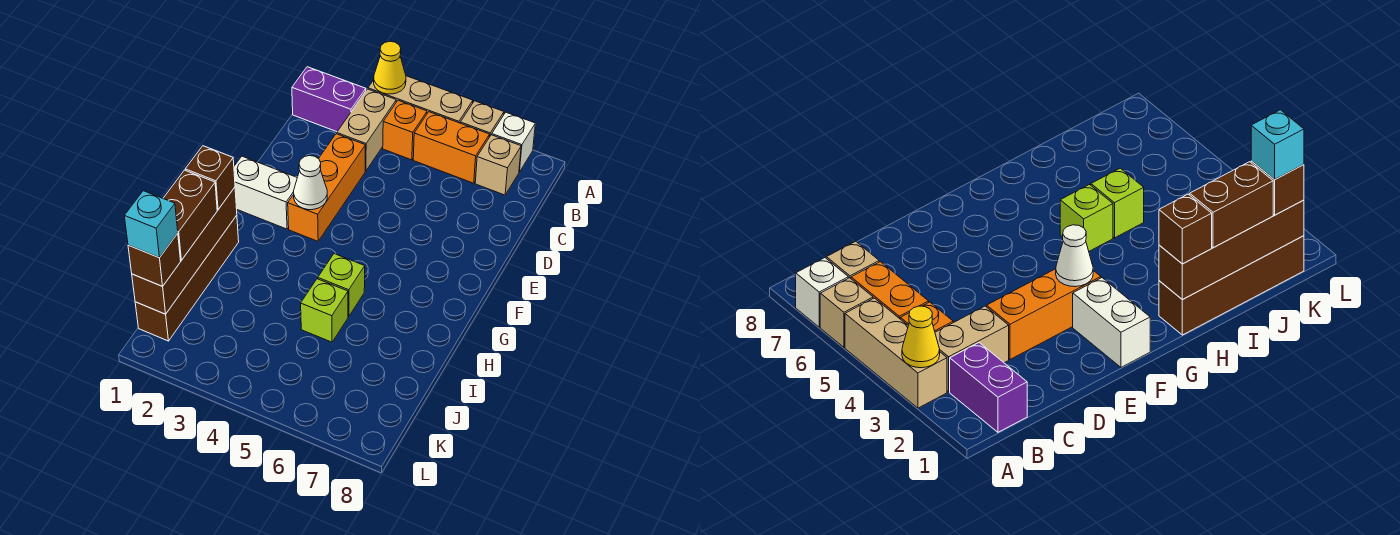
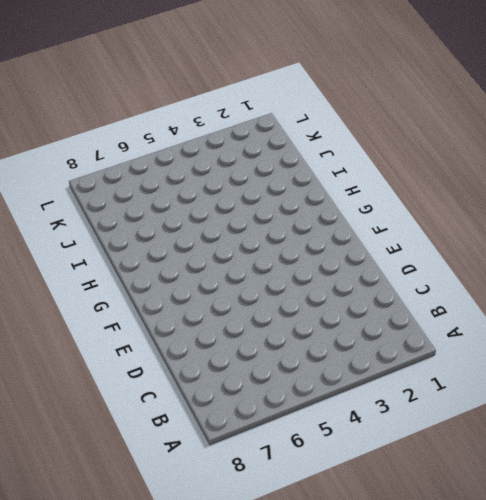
none -> tan brick A3:A5 level 1
none -> tan brick A6 level 1
none -> white brick A7 level 1

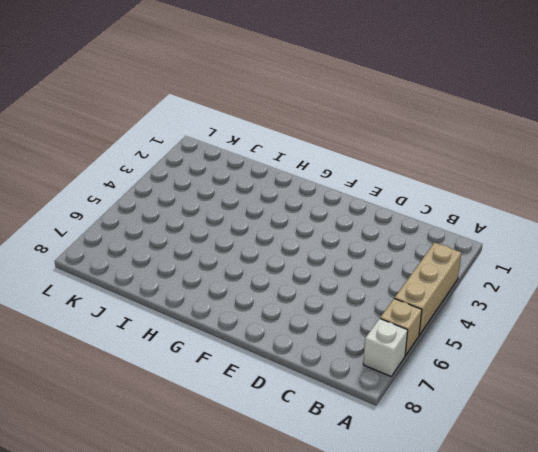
none -> purple brick B1:B2 level 1
none -> tan brick B3:C3 level 1
none -> orange brick B4 level 1

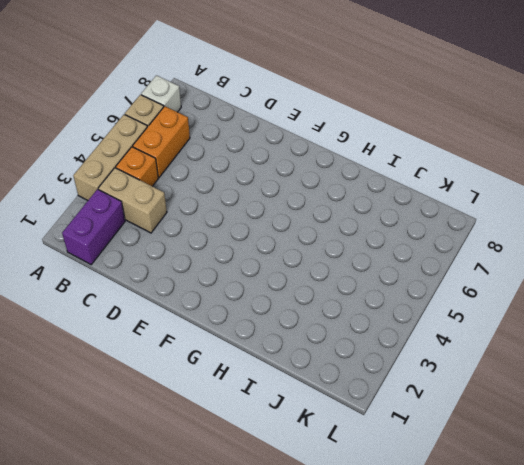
none -> tan brick B7 level 1
none -> orange brick D3:F3 level 1
none -> white brick F1:F2 level 1

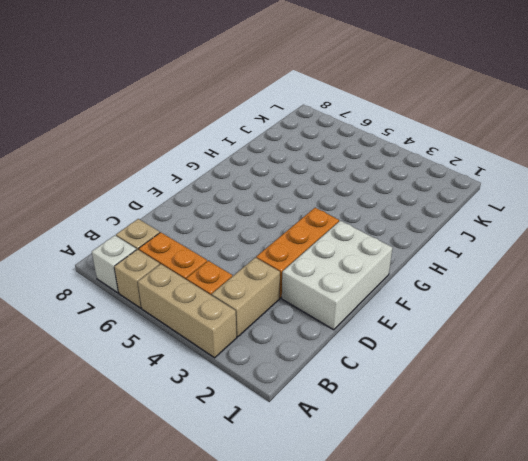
white brick D1:F2 level 1 -> white brick F1:F2 level 1
none -> purple brick B1:B2 level 1
none -> brown brick H1:K1 level 1
none -> lime brick H5 level 1

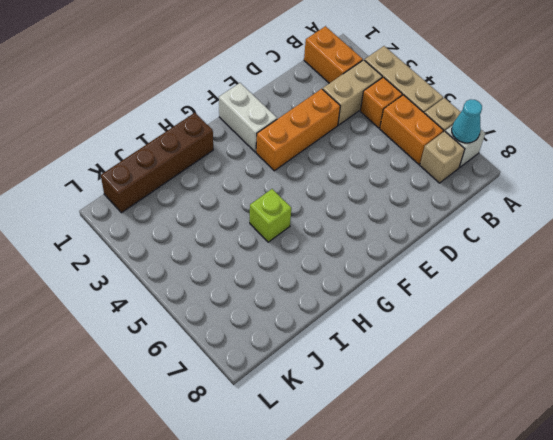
cyan cone A7 level 2 -> none
orange brick B1:B2 level 1 -> purple brick B1:B2 level 1
none -> lime brick I5 level 1
none -> yellow cone A3 level 2
none -> white cone F3 level 2

